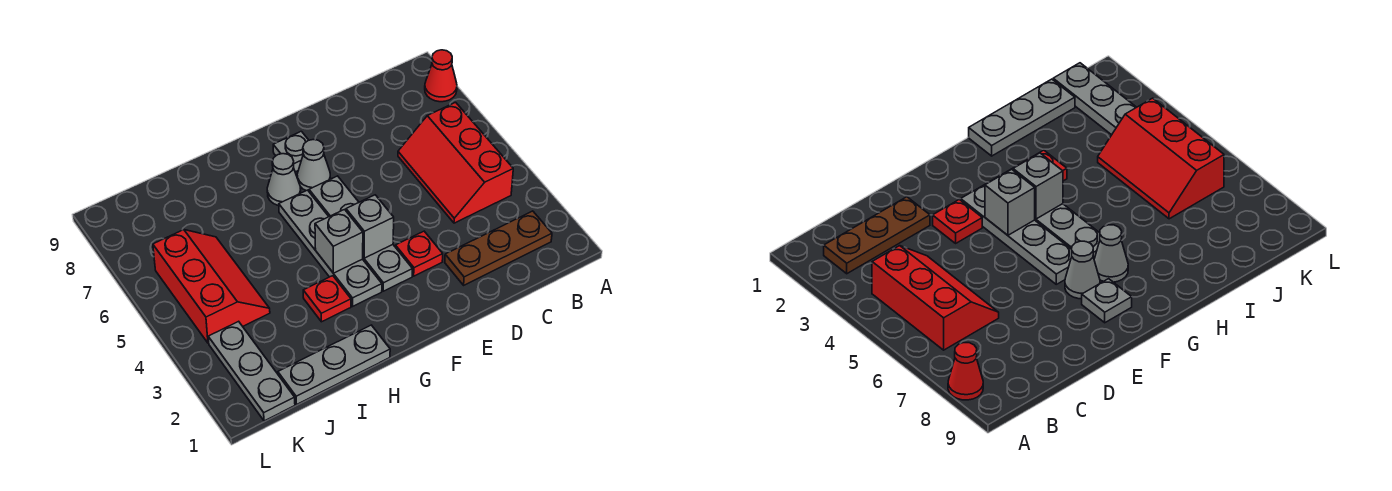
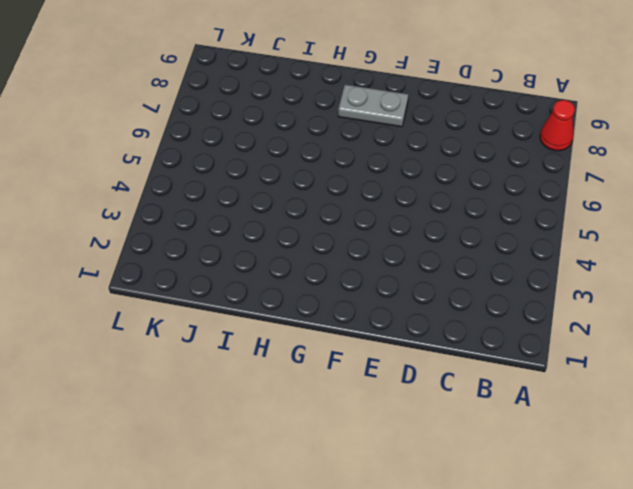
grey plate F8:G8 level 1 -> grey plate F8 level 1
none -> brown plate B2:D2 level 1
none -> red slope B4:C6 level 1 top B
none -> red plate E3 level 1

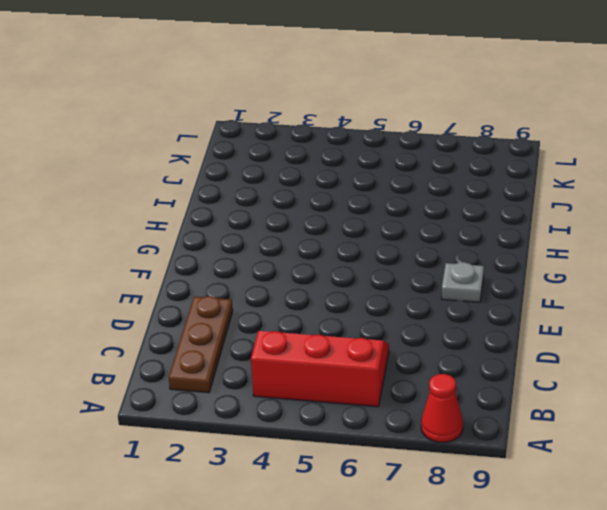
none -> red plate E3 level 1
none -> grey plate F3:F6 level 1
none -> grey cone F7 level 1

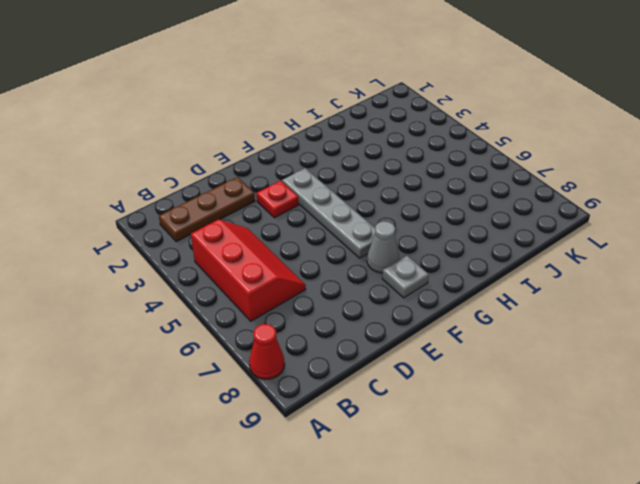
none -> grey plate G3:G6 level 1
none -> grey cone G7 level 1
none -> grey plate H1:J1 level 1

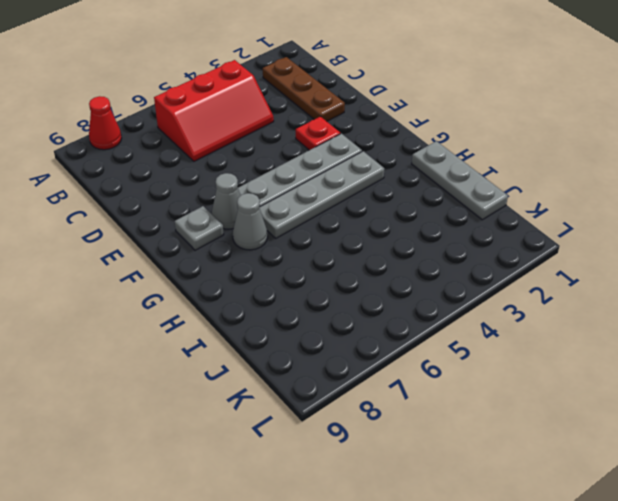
none -> red plate H3 level 1
none -> red slope J4:K6 level 1 top K
none -> grey plate K1:K3 level 1

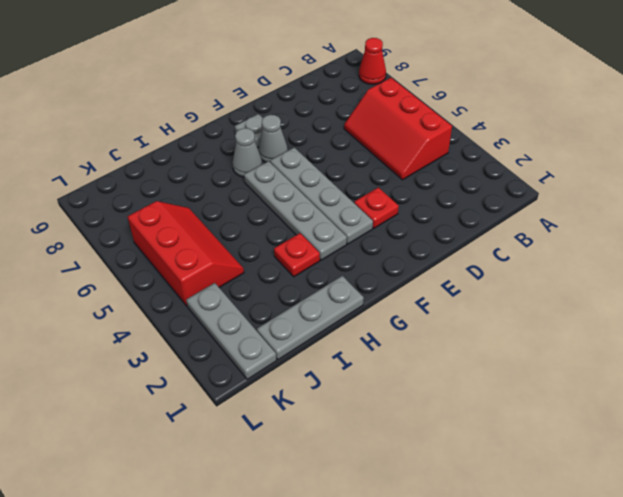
none -> brown plate B2:D2 level 1
none -> grey brick F4 level 2
none -> grey brick G4 level 2

